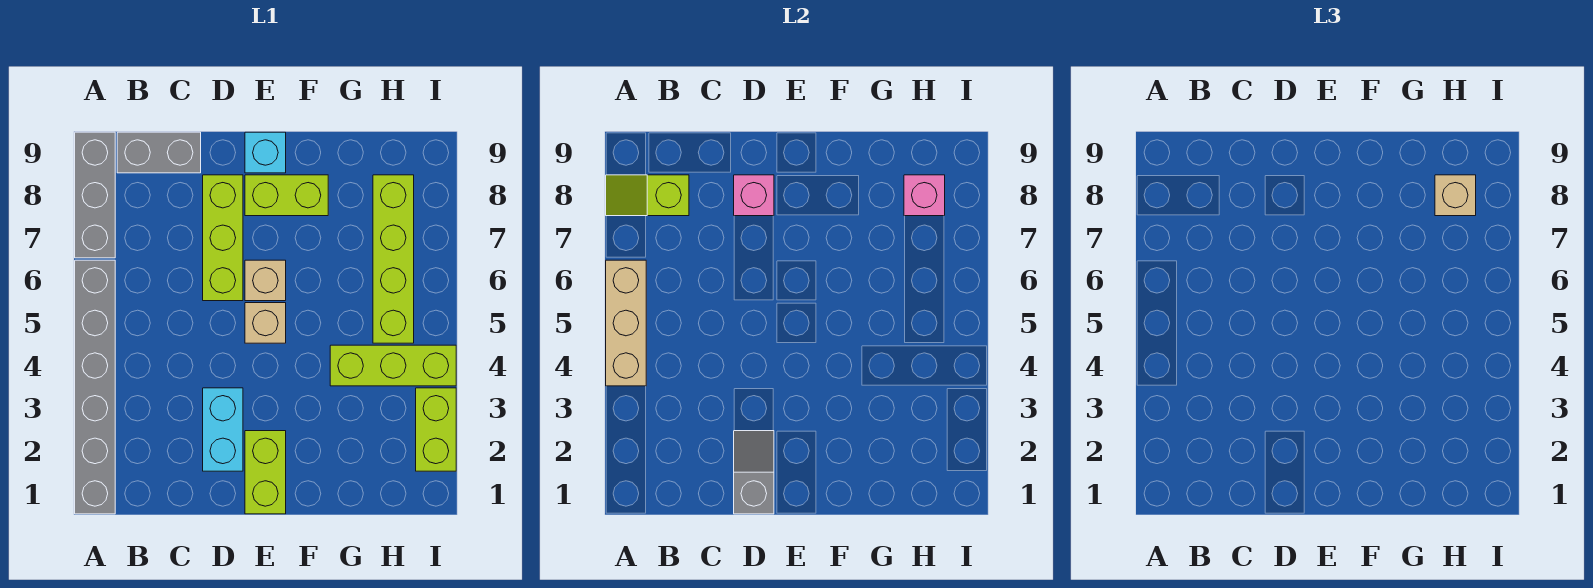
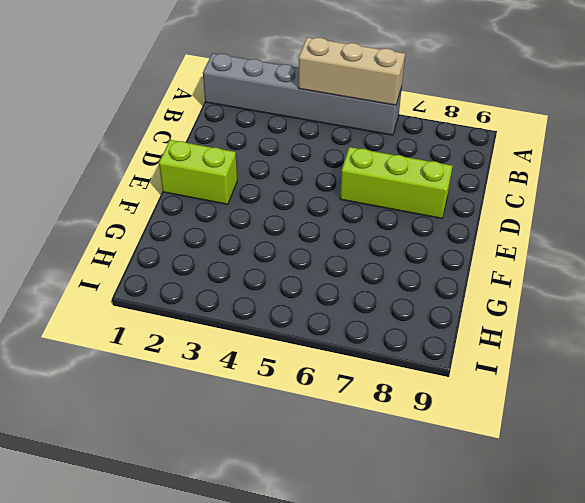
none -> grey brick A7:A9 level 1
none -> grey brick B9:C9 level 1
none -> cyan brick D2:D3 level 1

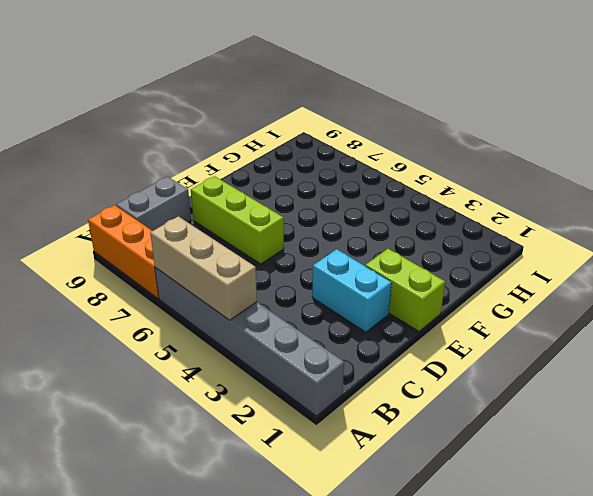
orange brick A7:A9 level 1 -> grey brick A7:A9 level 1
none -> tan brick E5 level 1
none -> tan brick E6 level 1
none -> lime brick E8:F8 level 1

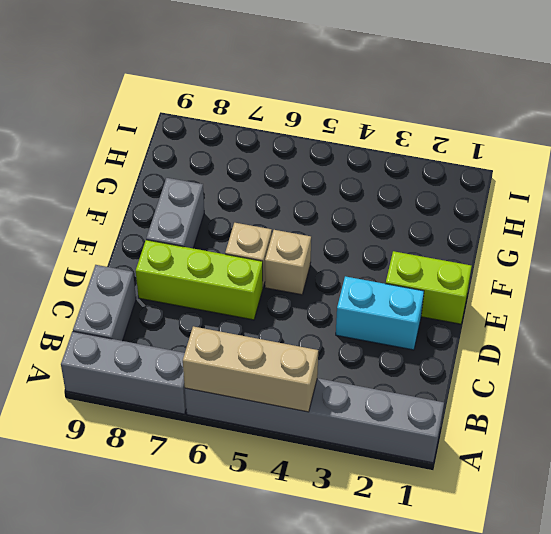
grey brick E8:F8 level 1 -> lime brick E8:F8 level 1
none -> cyan brick E9 level 1
none -> lime brick G4:I4 level 1
none -> lime brick H5:H8 level 1

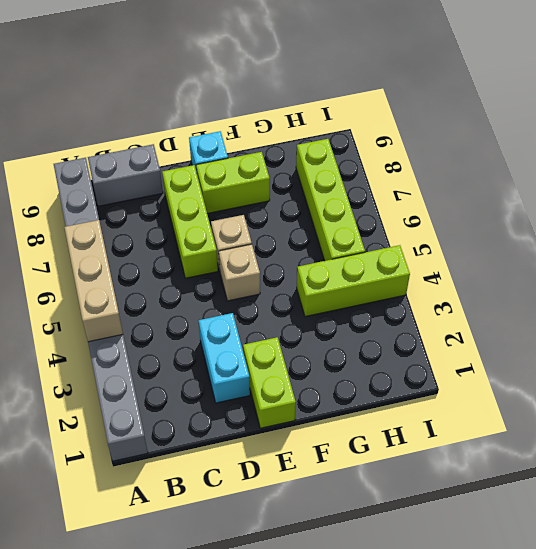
none -> lime brick I2:I3 level 1
none -> lime slope A8:B8 level 2 top B
none -> grey slope D1:D2 level 2 top 1

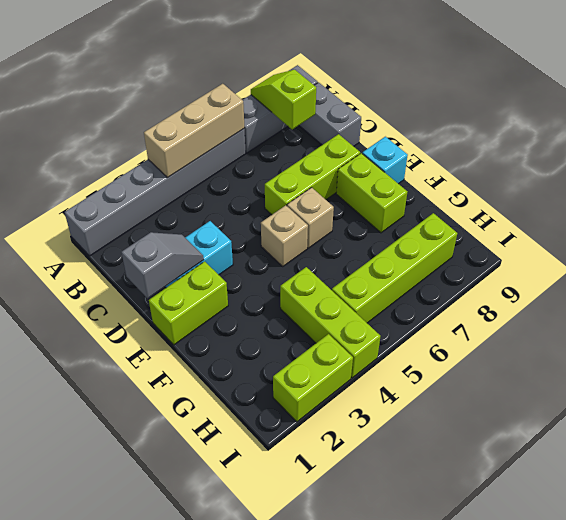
none -> pink brick D8 level 2
none -> pink brick H8 level 2
none -> tan brick H8 level 3

